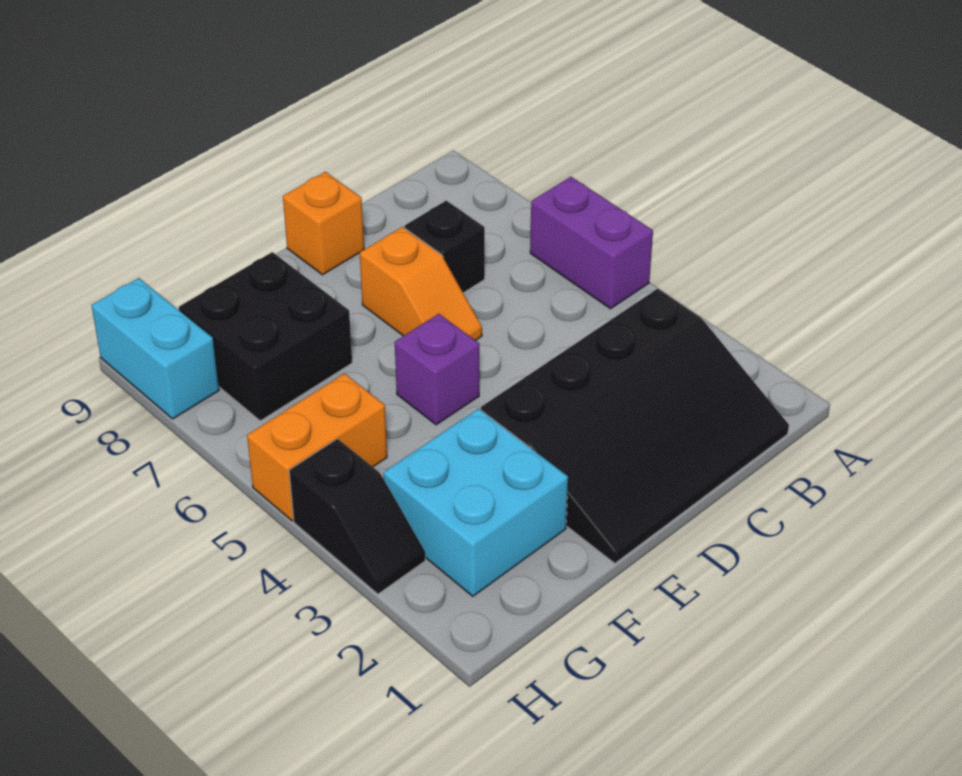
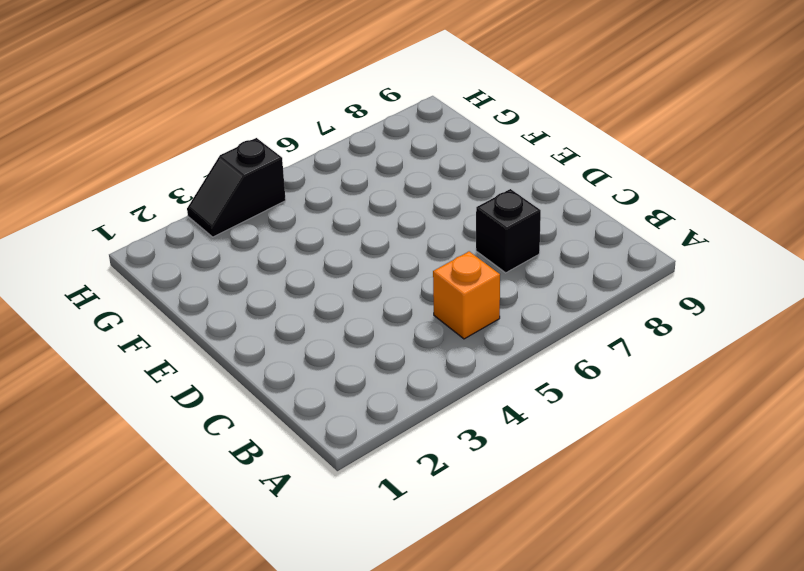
orange brick B5 level 1 -> orange brick D9 level 1
none -> purple brick A5:A6 level 1
none -> black slope B1:E3 level 1 top 3

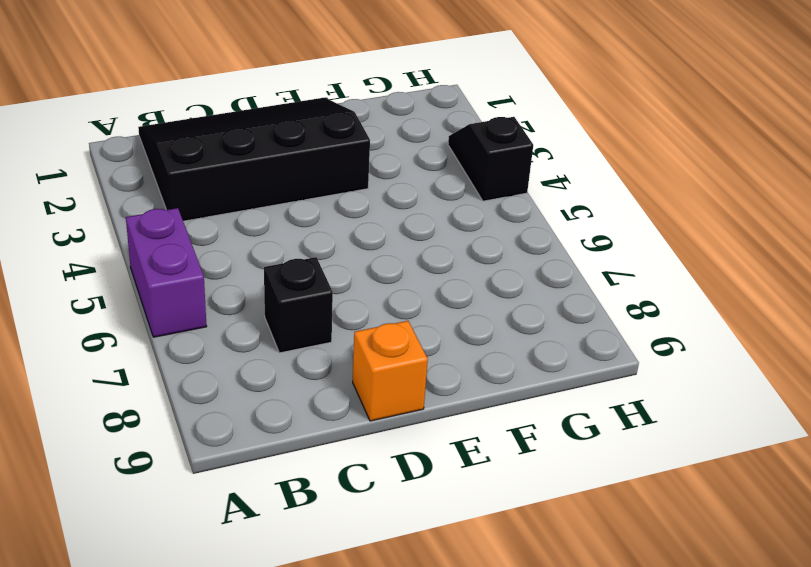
none -> orange slope D6:D7 level 1 top 7
none -> purple brick E5 level 1

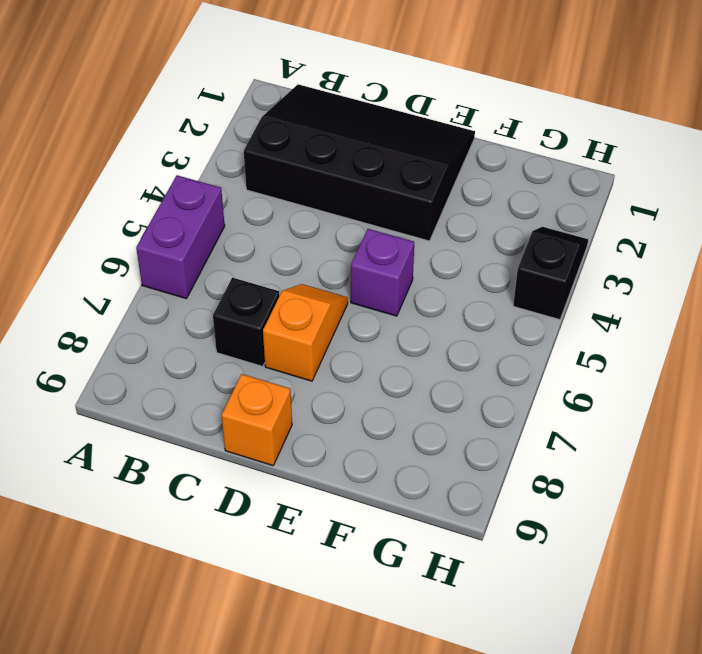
none -> cyan brick F2:G3 level 1
none -> black brick F7:G8 level 1

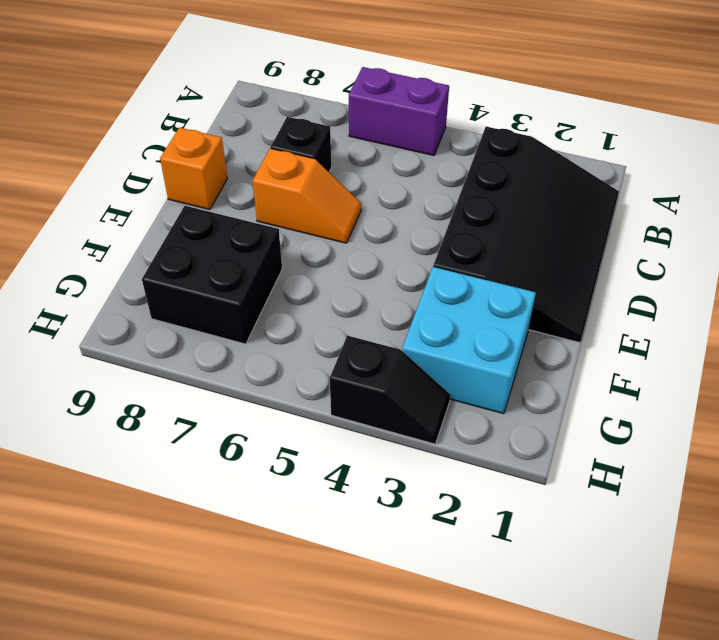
none -> purple brick E5 level 1
none -> orange brick G5:H5 level 1

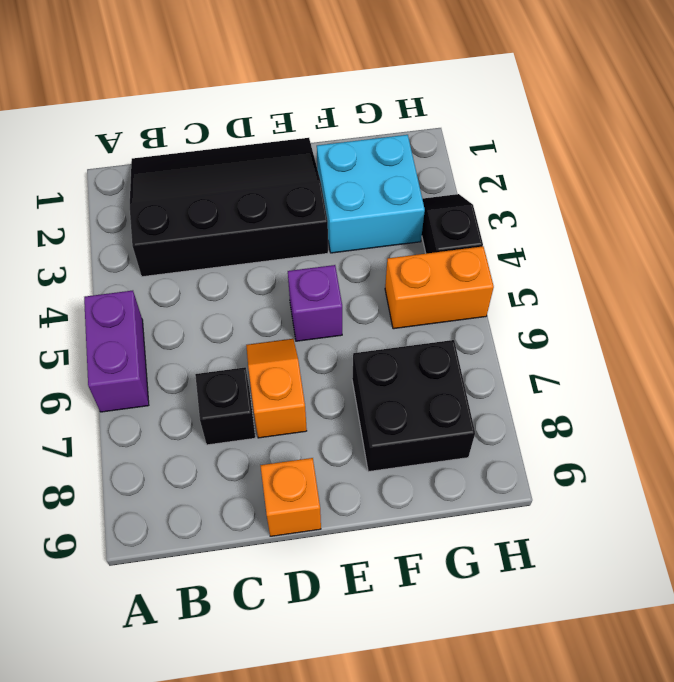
none -> cyan brick H8:H9 level 1

